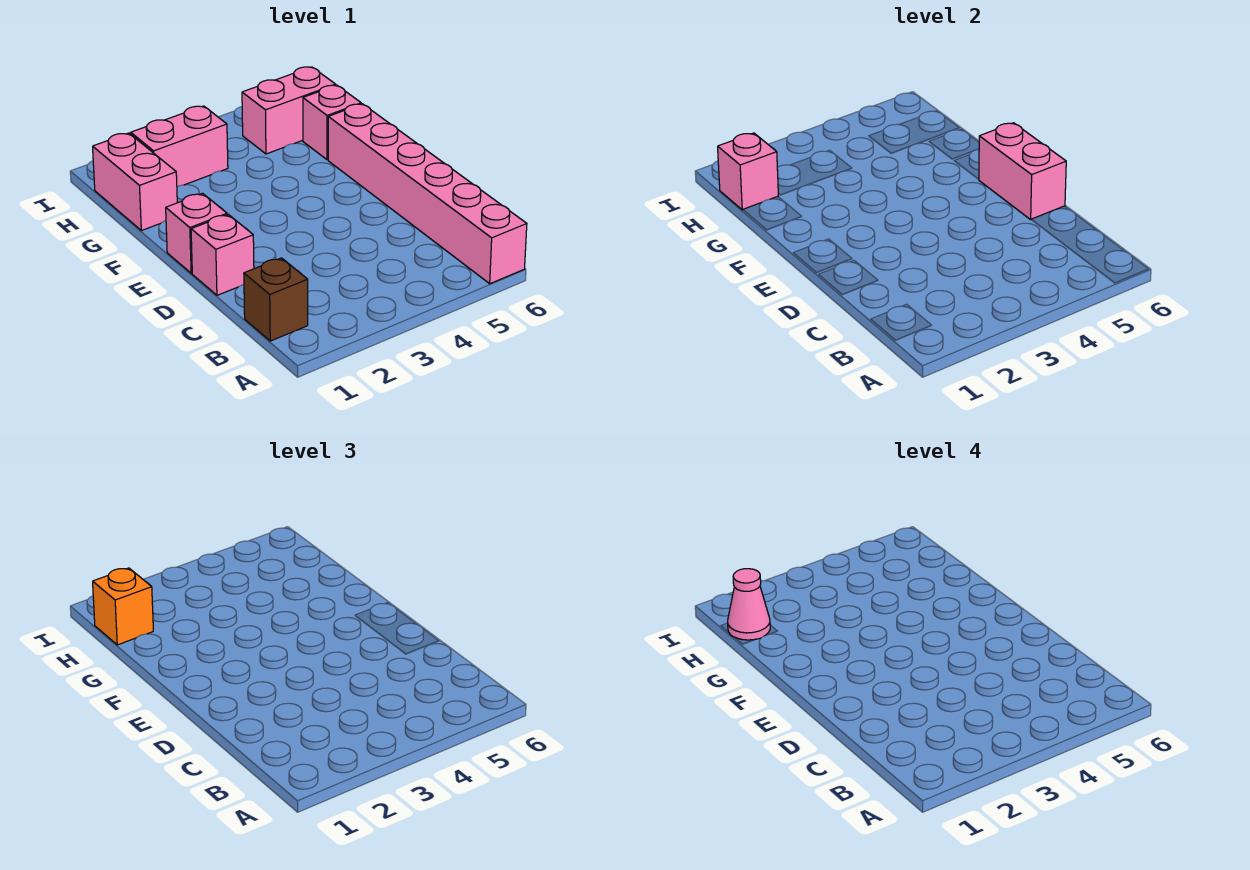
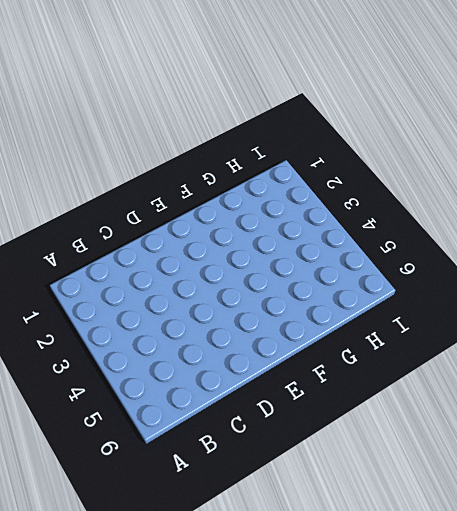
none -> pink brick A6:F6 level 1
none -> brown brick B1 level 1
none -> pink brick D1 level 1

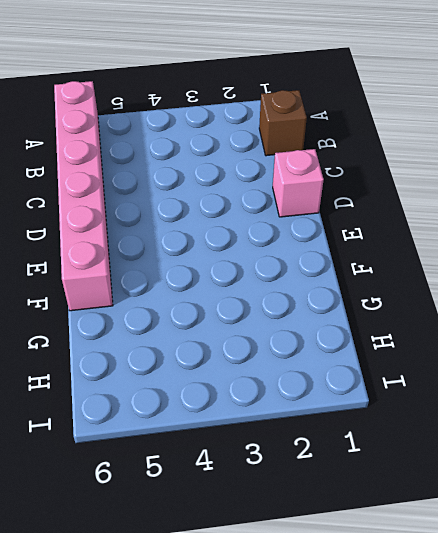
none -> pink brick E1 level 1
none -> pink brick G1:H1 level 1
none -> pink brick G6 level 1

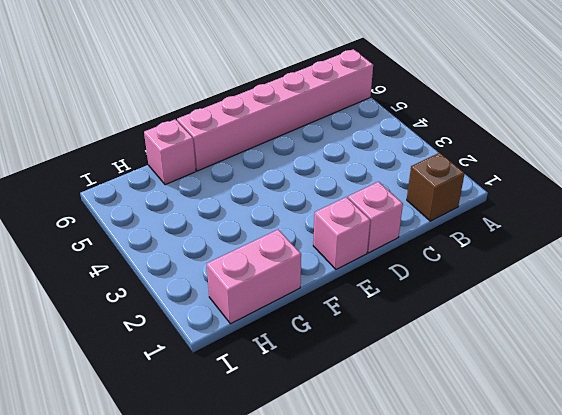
none -> pink brick H2:H3 level 1
none -> pink brick H5:H6 level 1
none -> pink brick D6:E6 level 2

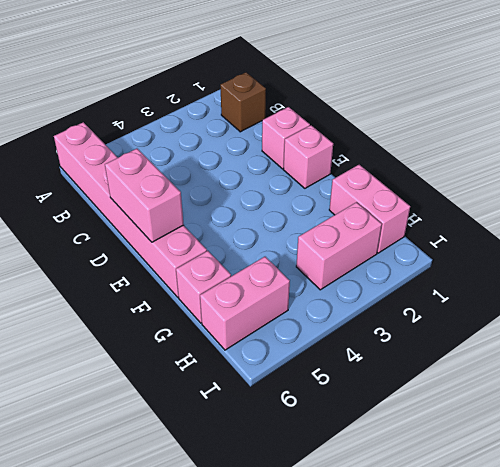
none -> pink brick H1 level 2
none -> orange brick H1 level 3
none -> pink cone H1 level 4

